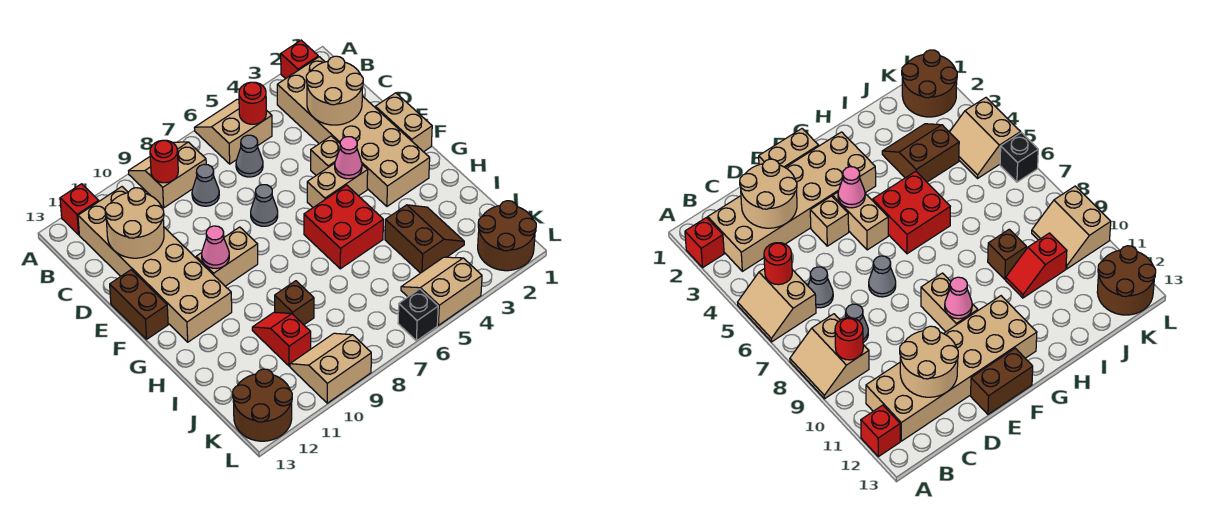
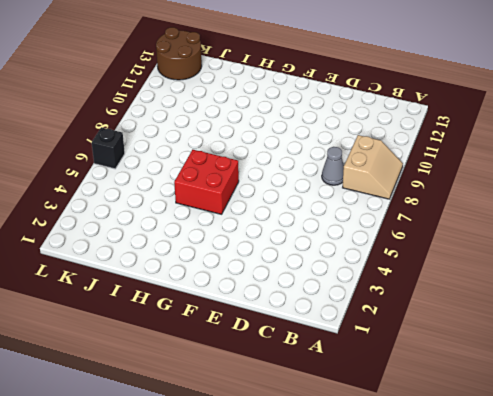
none -> red brick A2 level 1
none -> tan slope A5:B6 level 1 top B
none -> red brick A12 level 1

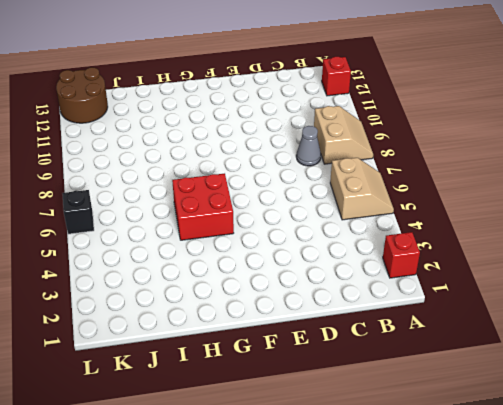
none -> tan brick B2:G3 level 1
none -> tan brick B11:G12 level 1
none -> grey cone C6 level 1

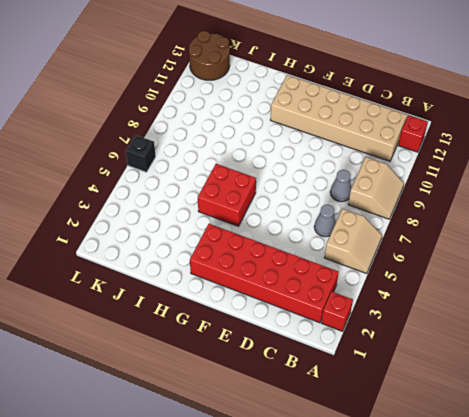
red brick B2:G3 level 1 -> tan brick B2:G3 level 1
none -> tan brick E1:F1 level 1
none -> tan brick E4 level 1
none -> grey cone E7 level 1

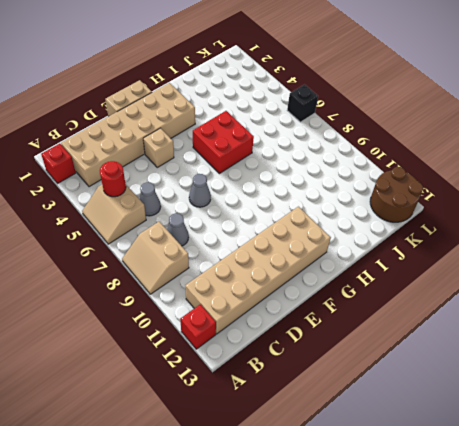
none -> brown brick E13:F13 level 1
none -> tan brick F4:F5 level 1
none -> tan brick F9:F10 level 1

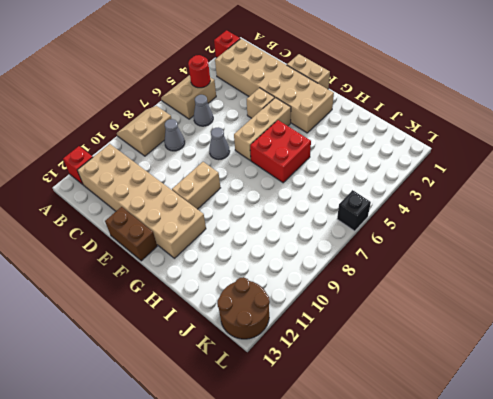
tan brick F4:F6 level 1 -> tan brick F4:F5 level 1
none -> brown slope I3:J4 level 1 top 4
none -> brown brick I9 level 1
none -> red slope I10:J10 level 1 top J

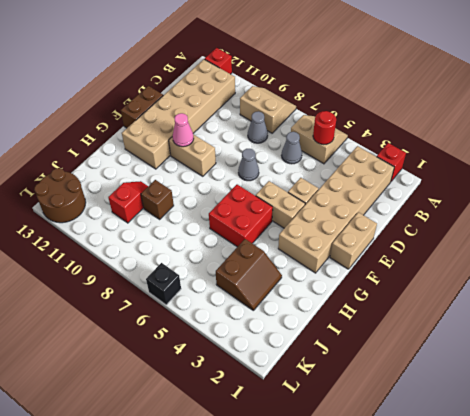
none -> brown round brick K1:L2 level 1
none -> tan slope K4:L5 level 1 top L
none -> tan slope K9:L10 level 1 top L

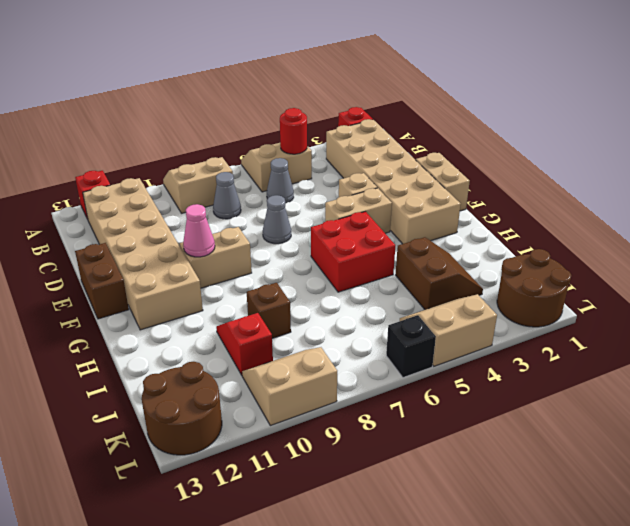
none -> red round brick B9 level 2
none -> tan round brick C2:D3 level 2
none -> tan round brick C11:D12 level 2

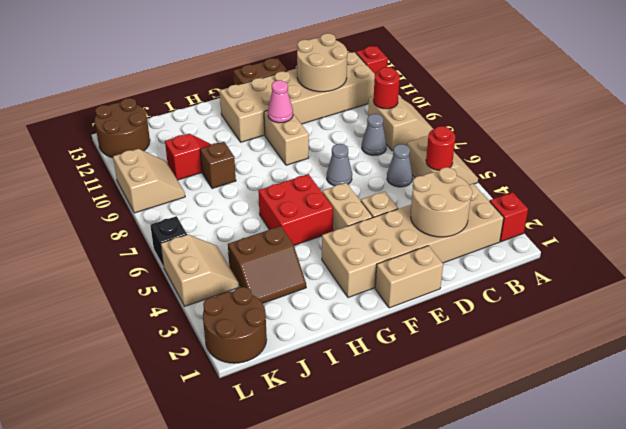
none -> pink cone F4 level 2

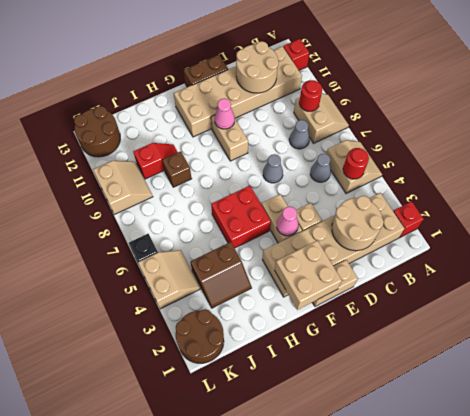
tan brick F1:G2 level 2 -> none

